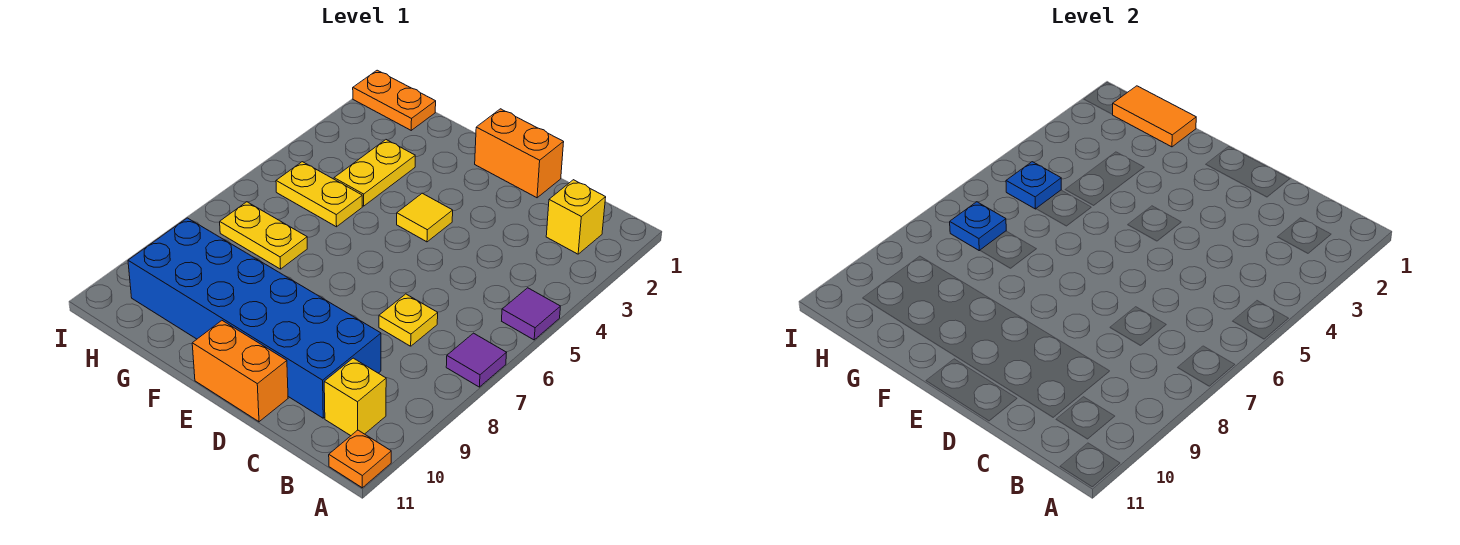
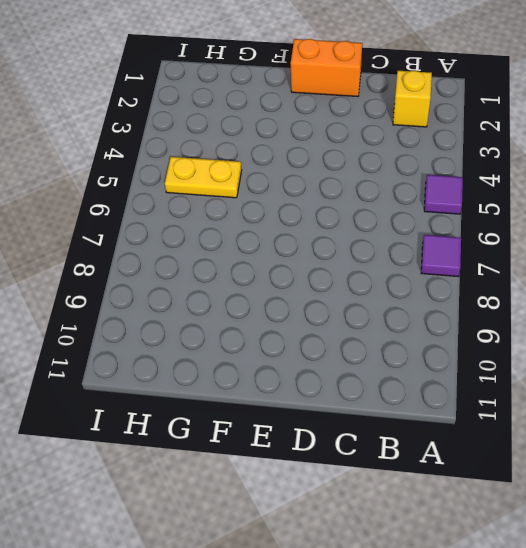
none -> orange plate A11 level 1
none -> yellow brick B10 level 1
none -> yellow plate C7 level 1

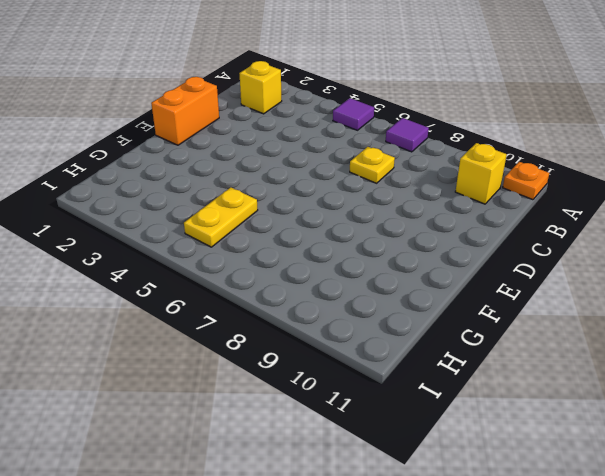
none -> blue brick C9:H10 level 1
none -> orange brick D11:E11 level 1
none -> yellow tile E4 level 1

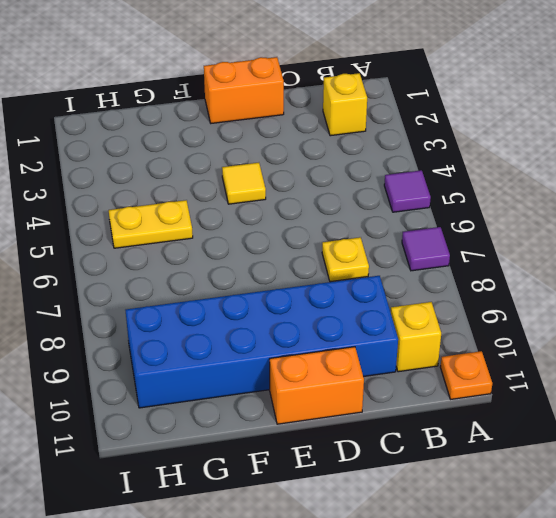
none -> yellow plate G3:G4 level 1
none -> yellow plate G7:H7 level 1
none -> orange plate H1:I1 level 1

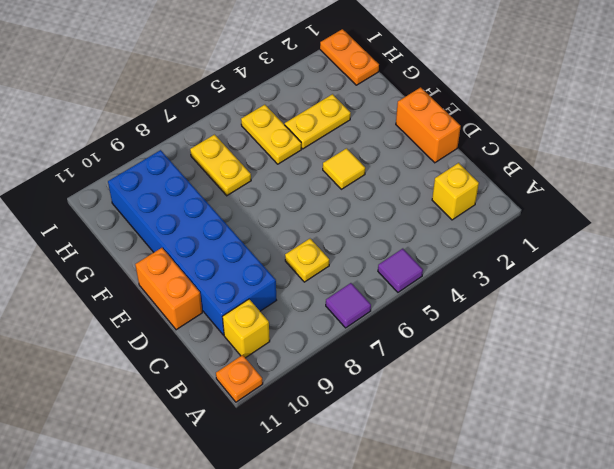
none -> orange tile G1:H1 level 2
none -> blue plate H5 level 2
none -> blue plate H7 level 2

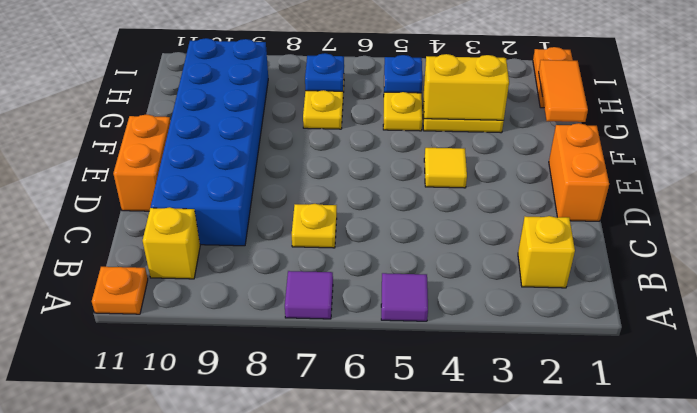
yellow brick G3:G4 level 2 -> none

